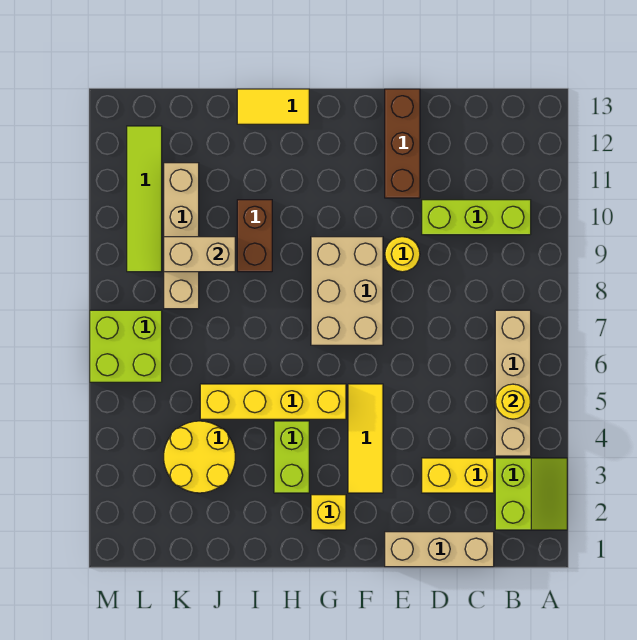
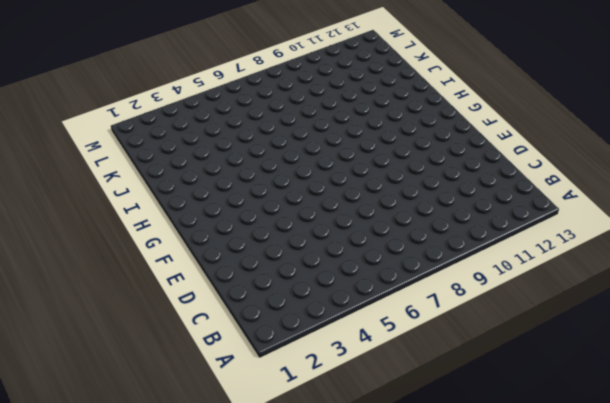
none -> lime slope A2:B3 level 1 top B
none -> tan brick B4:B7 level 1
none -> lime brick B10:D10 level 1

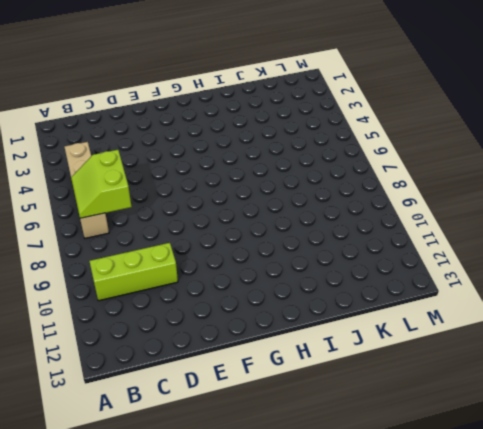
lime slope B6:C7 level 2 top C -> lime slope A2:B3 level 1 top B
none -> tan brick C1:E1 level 1
none -> yellow brick C3:D3 level 1
none -> yellow round brick E9 level 1

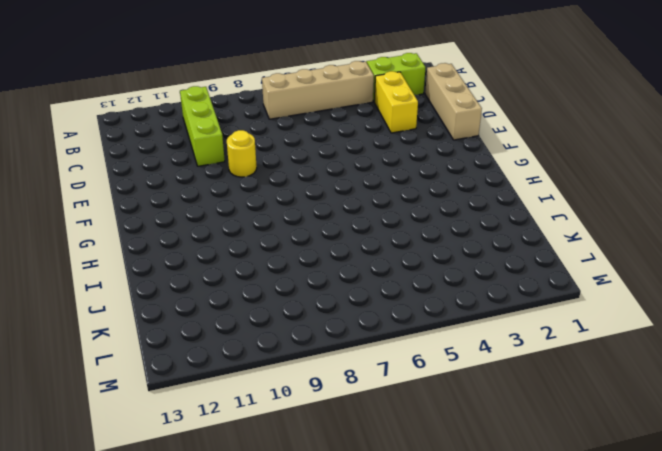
none -> brown brick E11:E13 level 1
none -> yellow tile F3:F5 level 1
none -> tan brick F7:G9 level 1

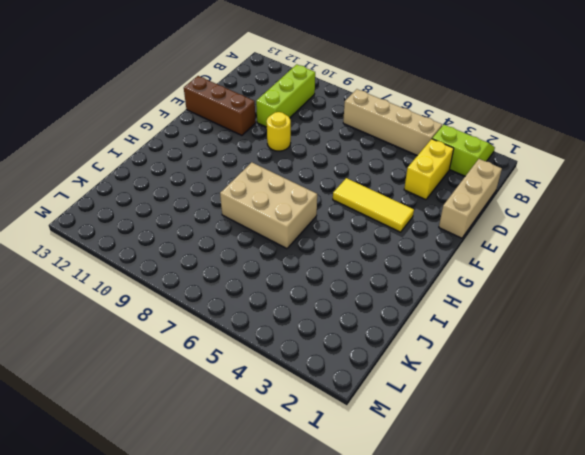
tan brick H6:I8 level 1 -> tan brick F7:G9 level 1
none -> yellow brick G2 level 1
none -> yellow brick G5:J5 level 1
none -> lime brick H3:H4 level 1

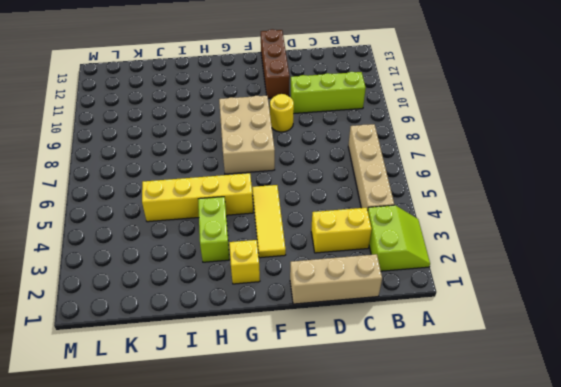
none -> yellow tile H13:I13 level 1
none -> brown brick I9:I10 level 1
none -> yellow round brick J3:K4 level 1

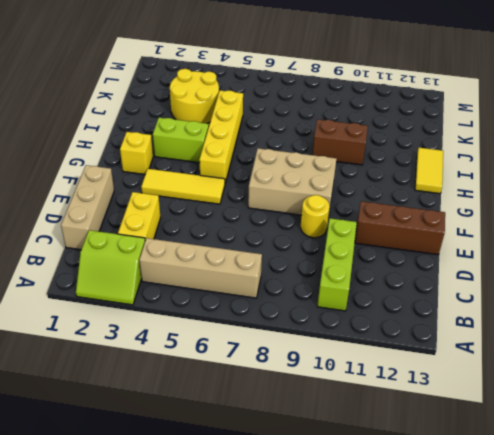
none -> tan brick K8:K11 level 1
none -> lime brick L6:M7 level 1
none -> lime tile L9:L12 level 1

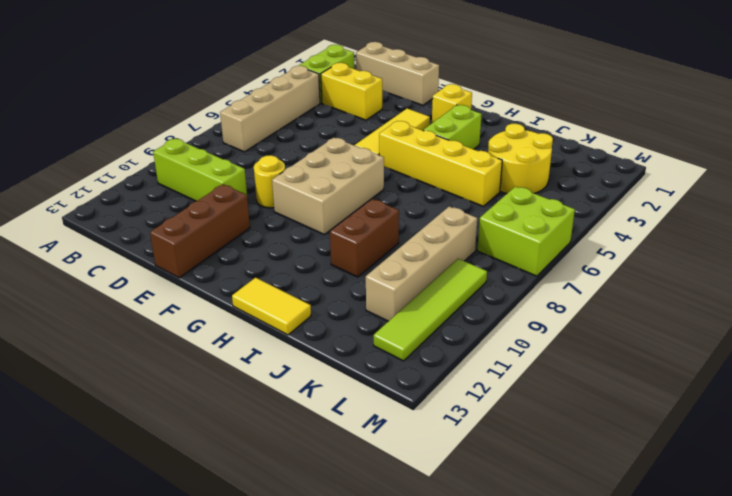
none -> yellow round brick B5 level 2
none -> tan brick J9:K9 level 2

